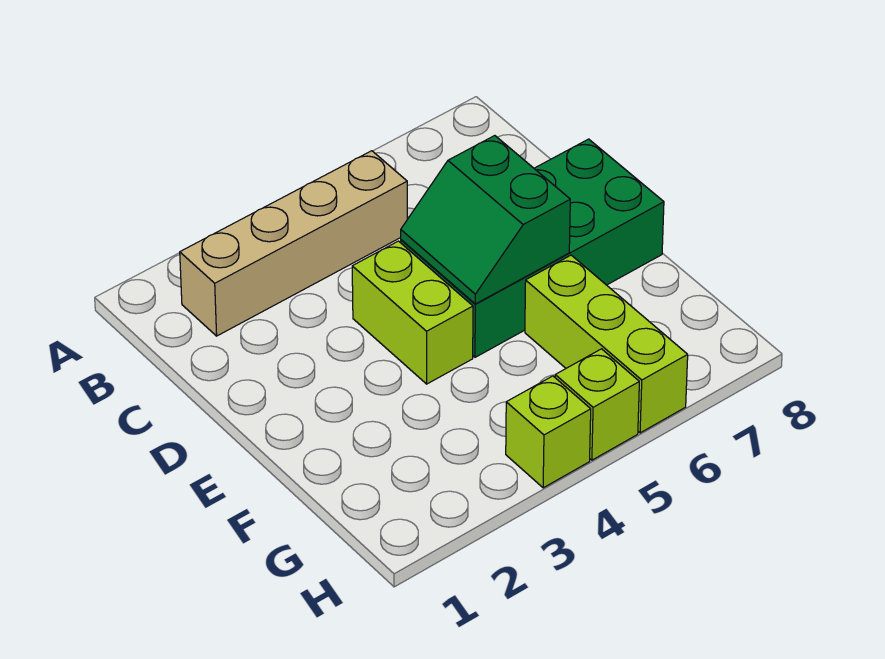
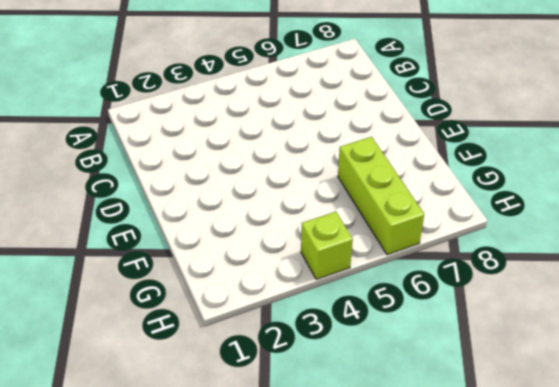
none -> tan brick B2:B5 level 1
none -> lime brick D4:E4 level 1

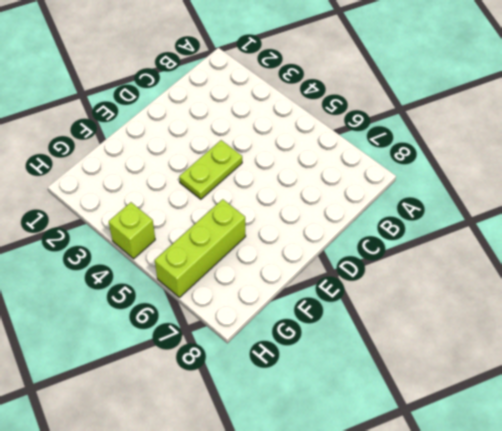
lime plate D4:E4 level 1 -> lime brick D4:E4 level 1
none -> tan brick B2:B5 level 1
none -> green brick D5:E8 level 1

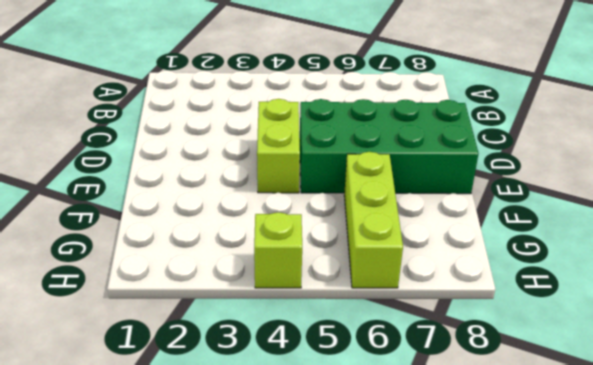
none -> tan brick B2:B5 level 1
none -> lime brick H5 level 1

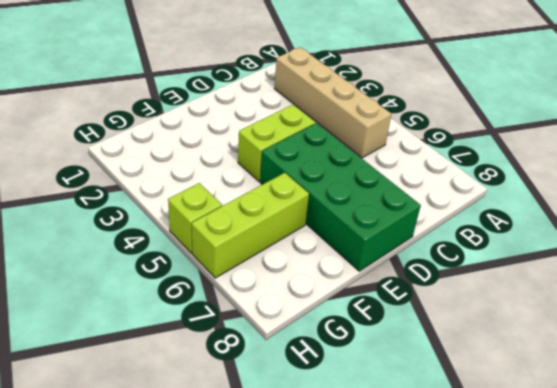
none -> lime brick H4 level 1
none -> green slope D5:E6 level 2 top 6

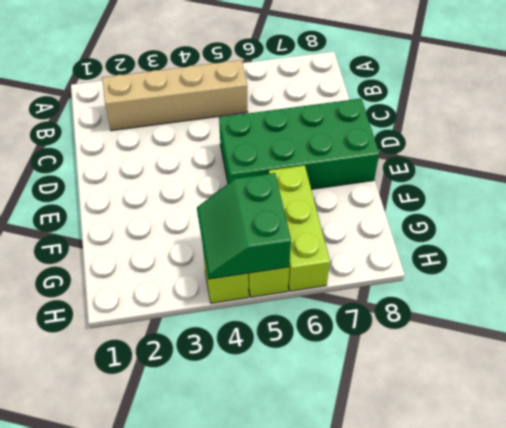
green slope G4:H5 level 2 top 5 -> green slope D5:E6 level 2 top 6
none -> lime brick D4:E4 level 1

